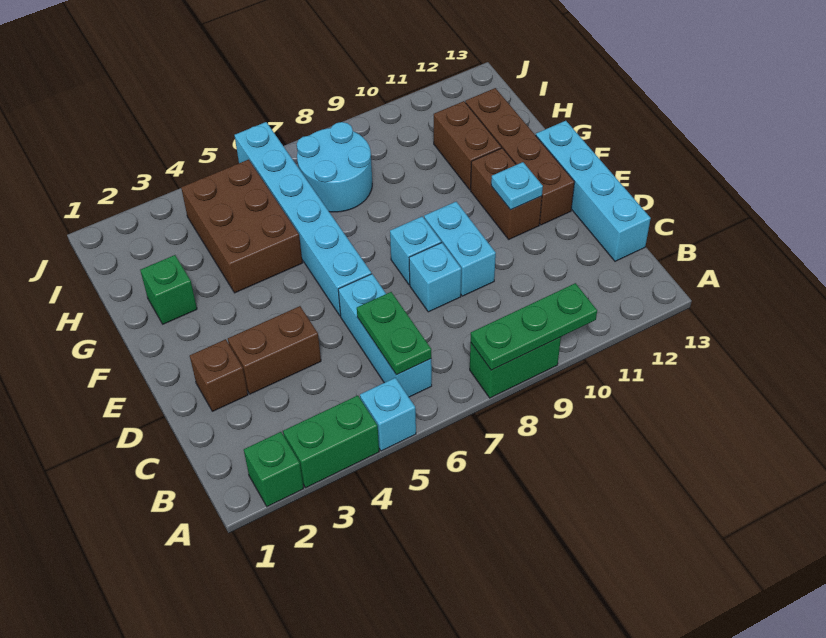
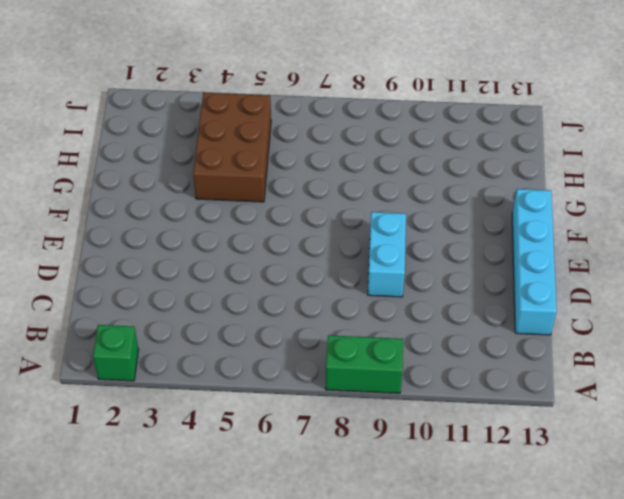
none -> green brick A3:A4 level 1
none -> cyan brick A5 level 1
none -> cyan brick B6:D6 level 1

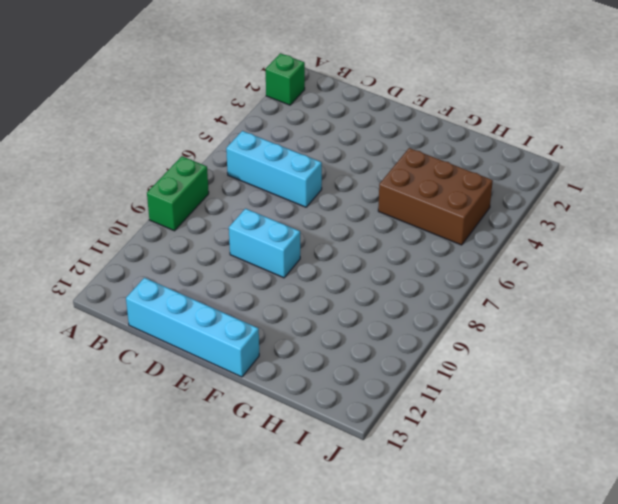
none -> green brick A3:A4 level 1
none -> cyan brick A5 level 1
none -> brown brick D2 level 1

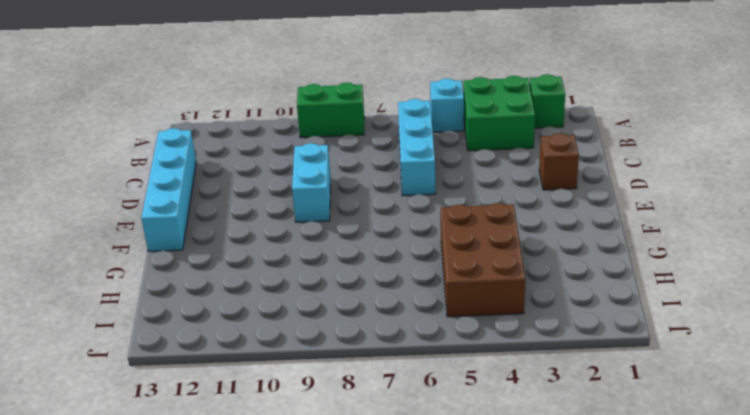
green brick A3:B4 level 1 -> green brick A3:A4 level 1
none -> brown brick D3:D4 level 1
none -> cyan brick D8 level 1
none -> cyan brick E6:J6 level 1

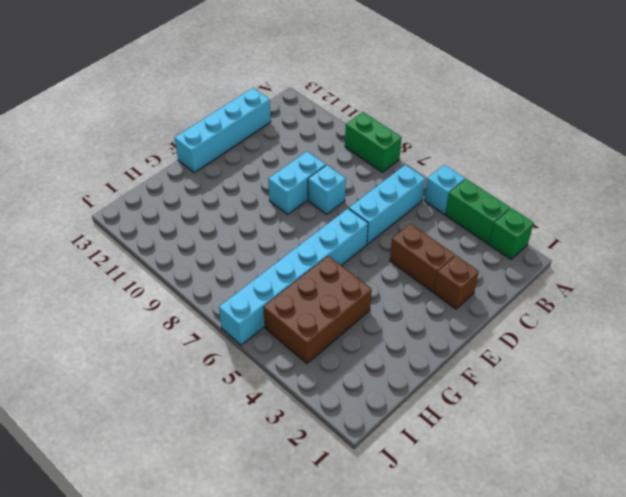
none -> cyan brick E8 level 1
none -> brown brick E11:F11 level 1
none -> brown brick E12:H12 level 1

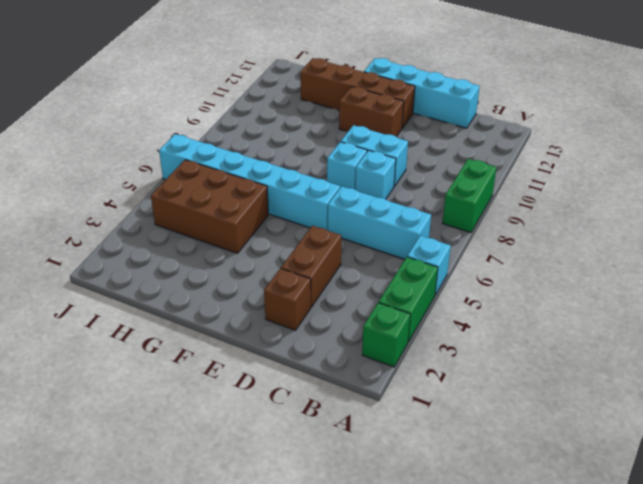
none -> green brick G2 level 1
none -> brown brick G11:H11 level 1
none -> cyan round brick H7:I8 level 1

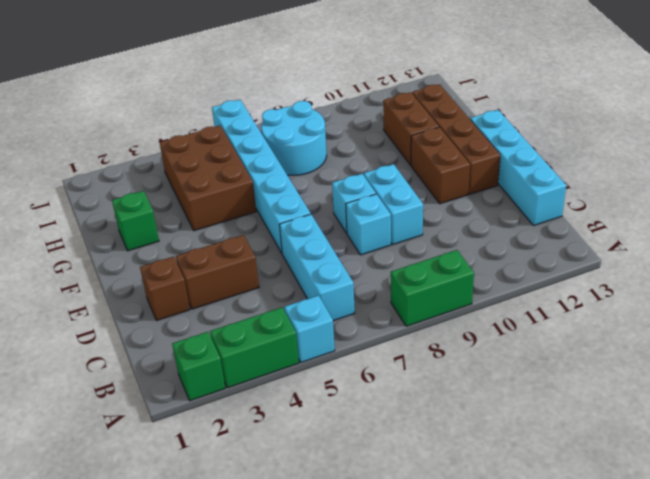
none -> green plate A8:A10 level 2
none -> green plate B6:C6 level 2
none -> cyan plate E11 level 2

